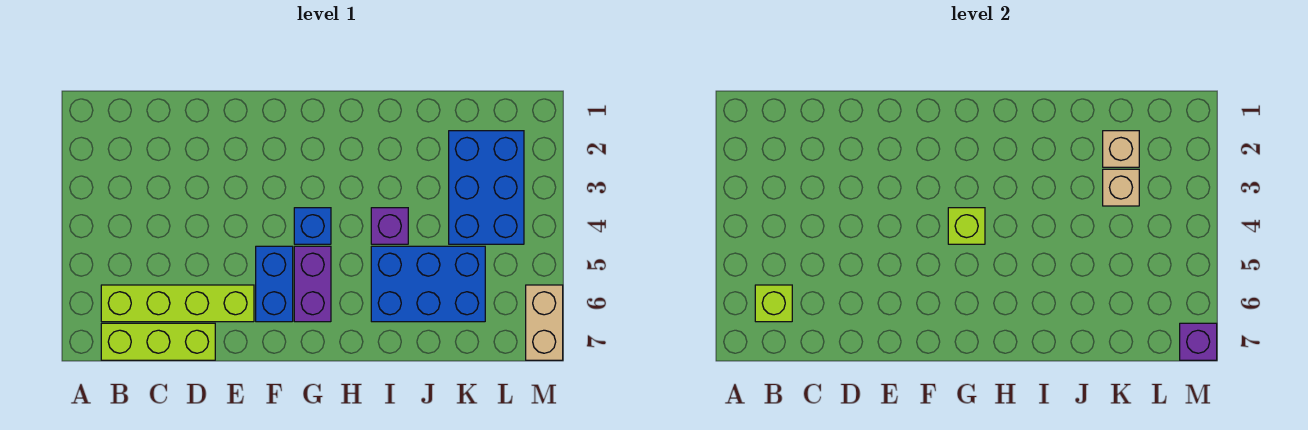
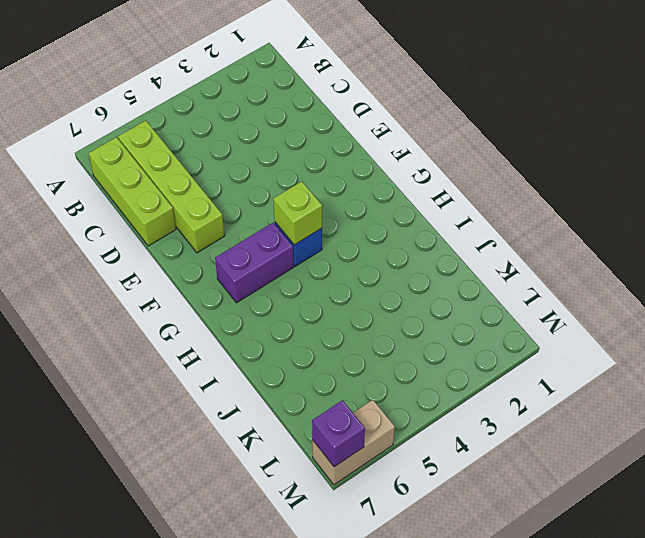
none -> blue brick F5:F6 level 1
none -> purple brick I4 level 1
none -> blue brick I5:K6 level 1

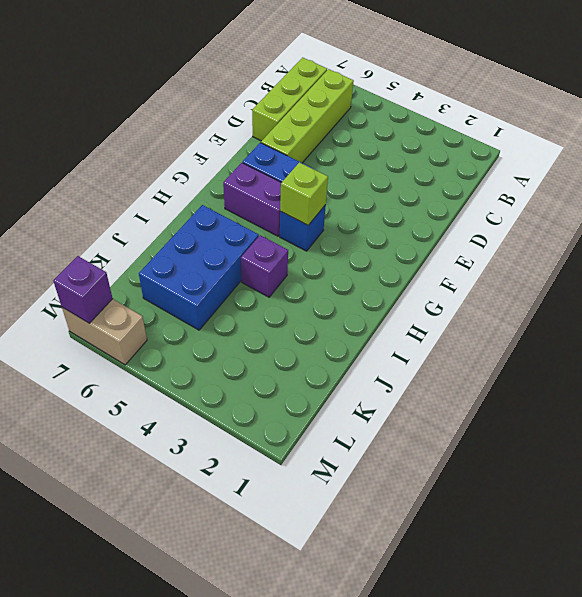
none -> blue brick K2:L4 level 1
none -> lime brick B6 level 2
none -> tan brick K2 level 2

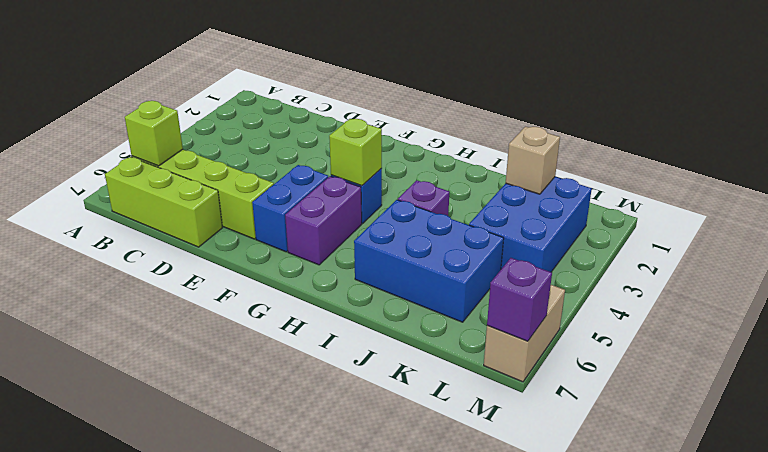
none -> tan brick K3 level 2

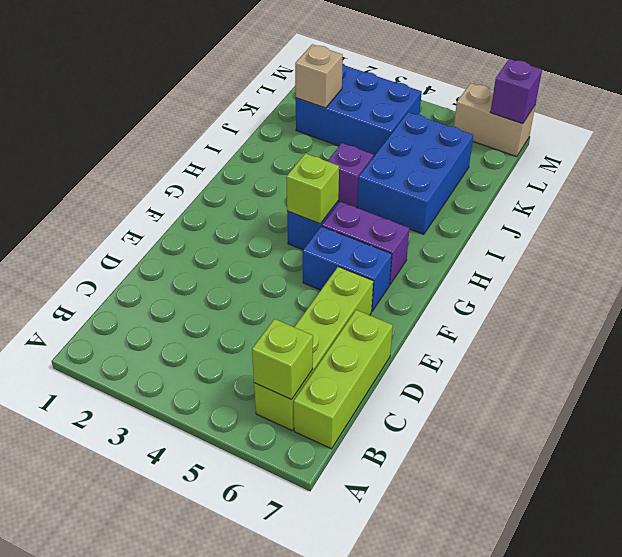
none -> tan brick K3 level 2

